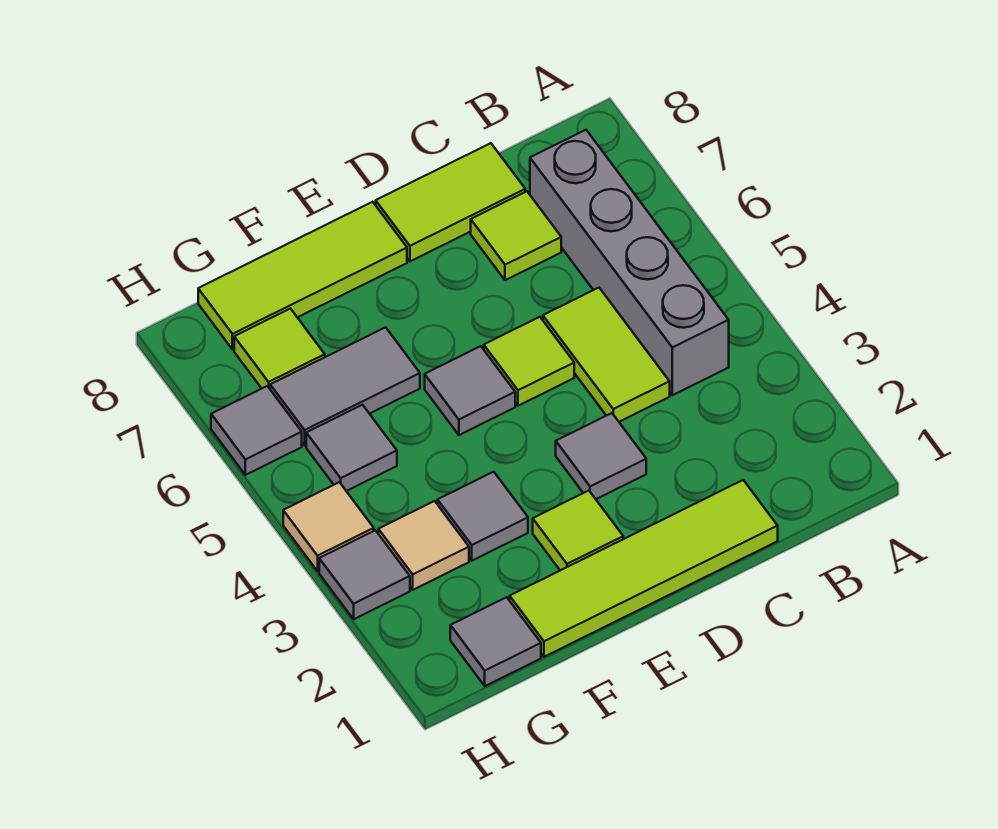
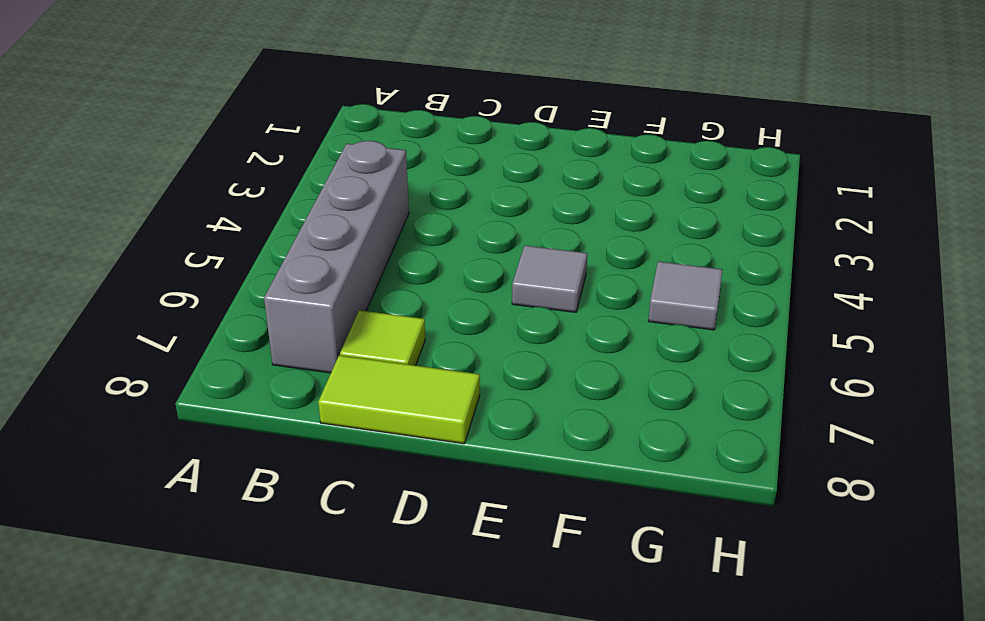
none -> lime tile C1:F1 level 1
none -> lime tile C4:C5 level 1
none -> grey tile D3 level 1

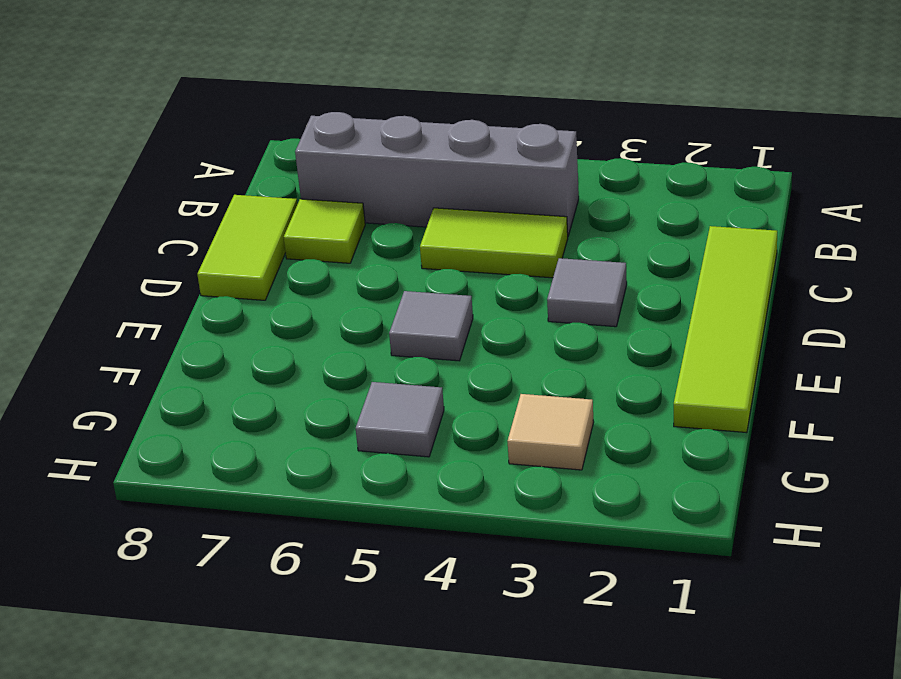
none -> lime tile D5 level 1
none -> lime tile E2 level 1
none -> lime tile E8:G8 level 1

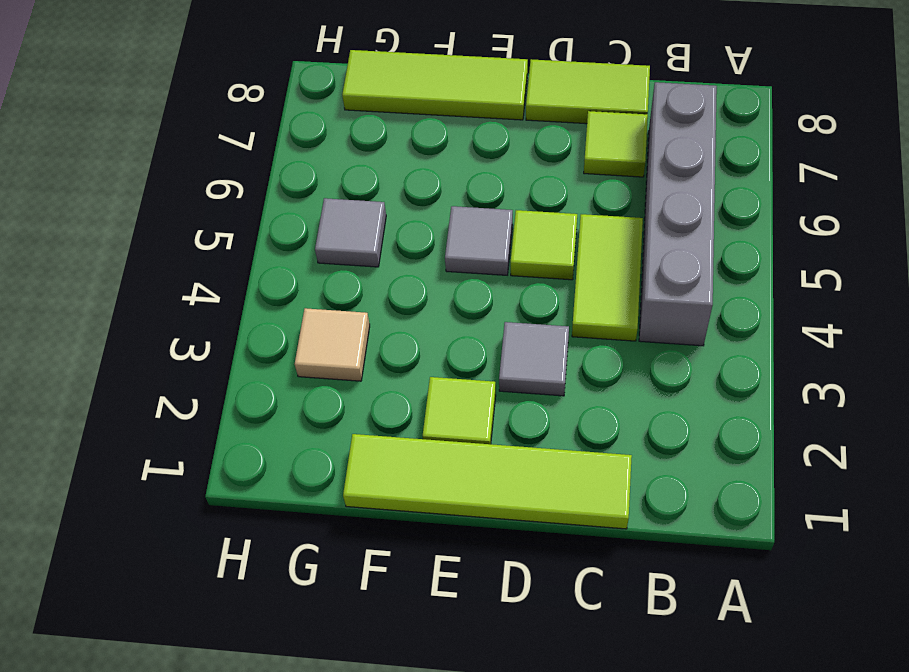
none -> grey tile F3 level 1
none -> grey tile F6:G6 level 1
none -> grey tile G1 level 1

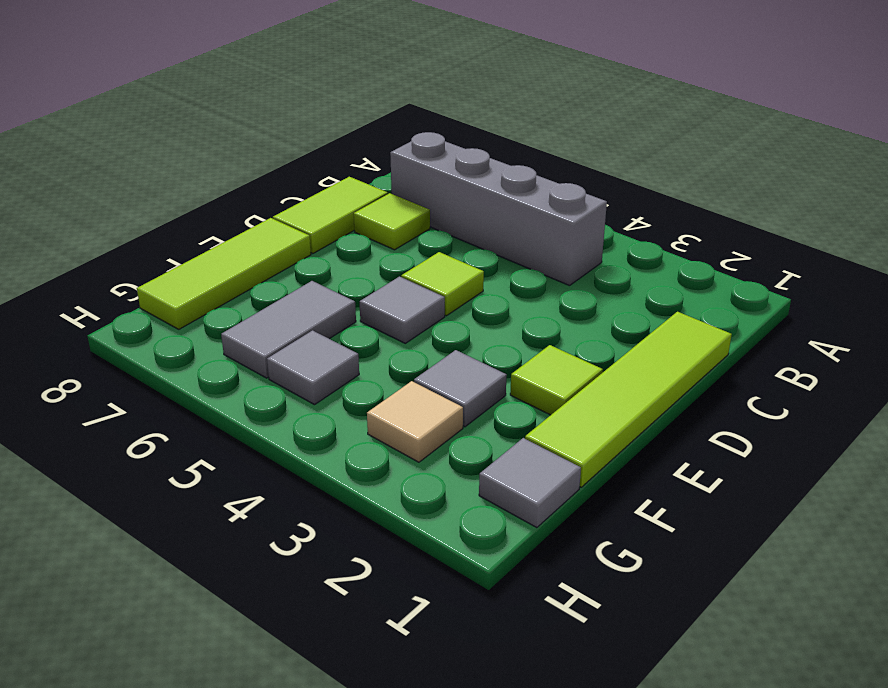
none -> lime tile C4:C5 level 1
none -> grey tile D3 level 1
none -> lime tile G7 level 1

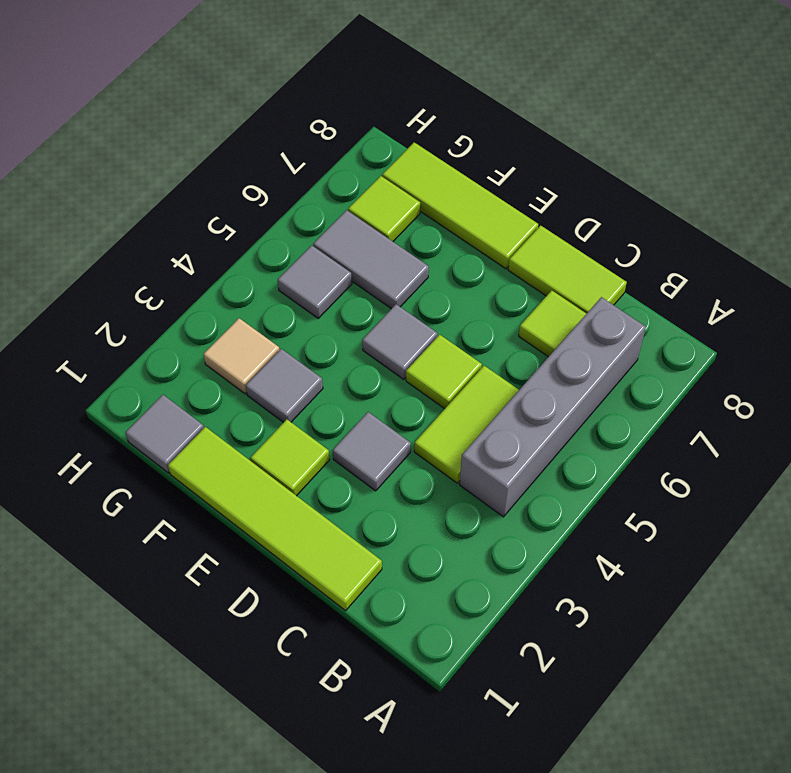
none -> grey tile H3 level 1
none -> tan tile H4 level 1
none -> grey tile H6 level 1

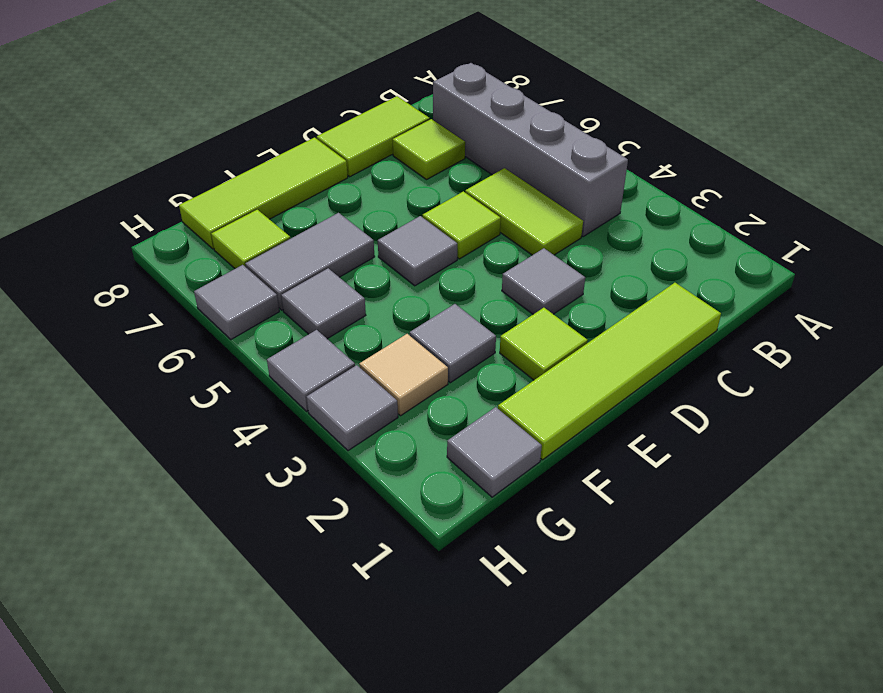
grey tile H4 level 1 -> tan tile H4 level 1

